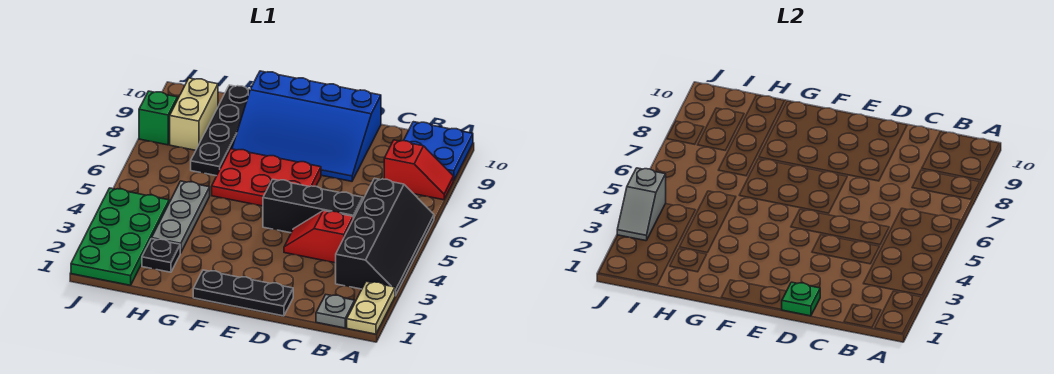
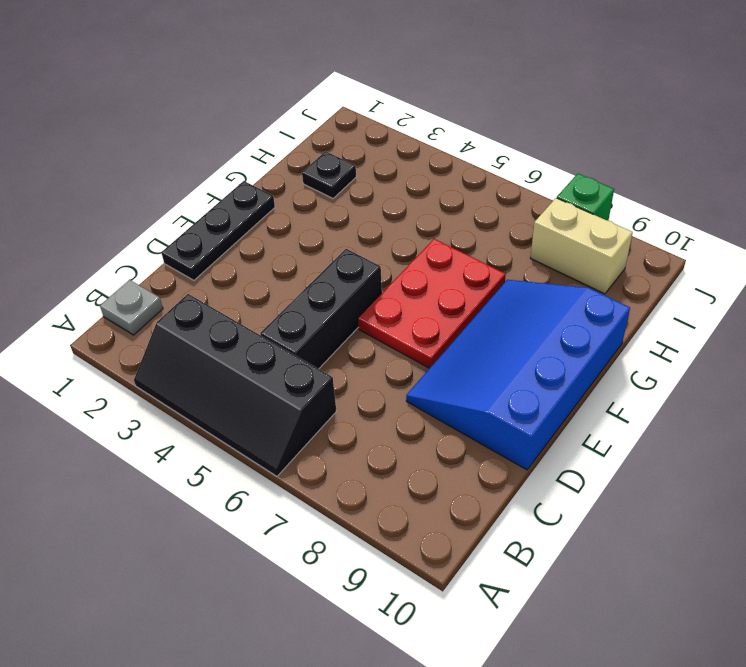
none -> tan plate A1:A2 level 1
none -> red slope A8:B8 level 1 top B
none -> blue plate A9:B10 level 1

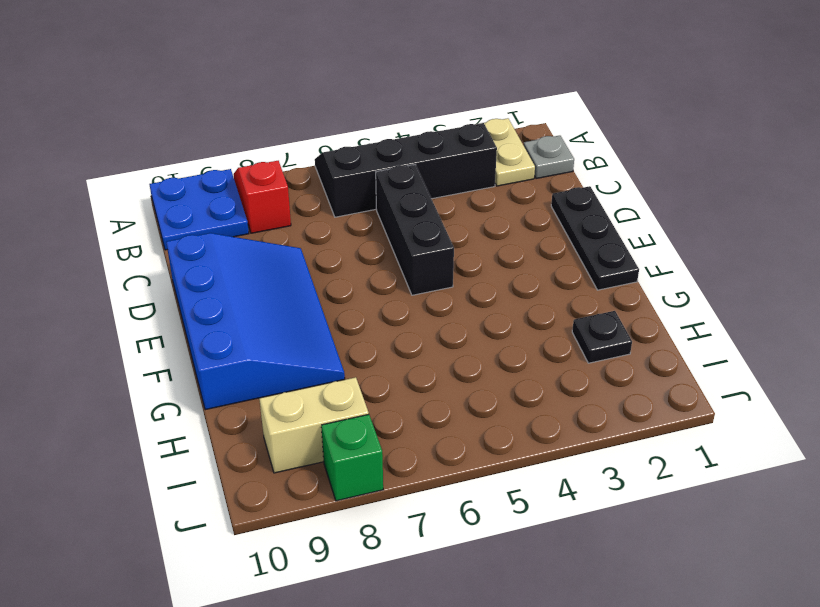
tan plate A2:B2 level 1 -> tan plate A1:A2 level 1
none -> red slope C4:D4 level 1 top C
none -> red plate E6:G7 level 1
none -> grey plate H3:H5 level 1

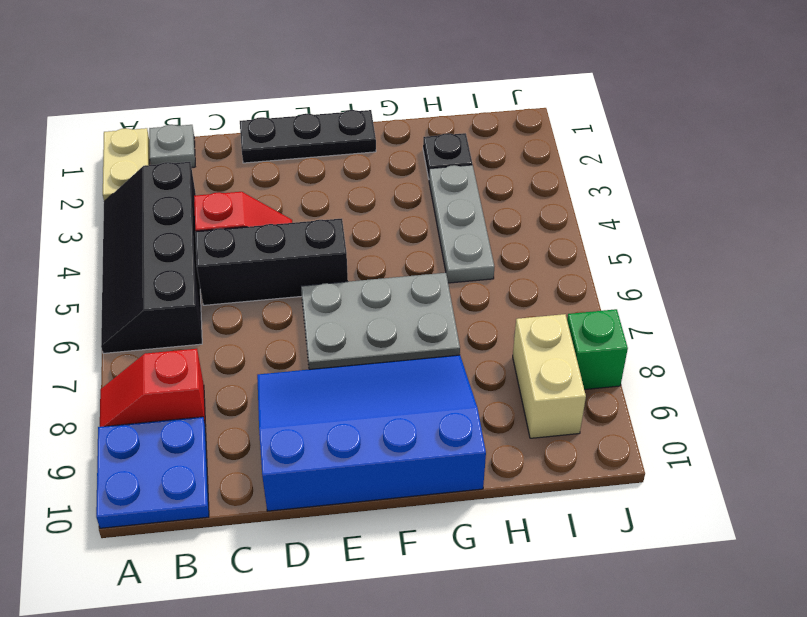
grey plate E6:G7 level 1 -> red plate E6:G7 level 1
none -> black plate H7:H10 level 1
none -> green plate I1:J4 level 1
none -> green plate D1 level 2

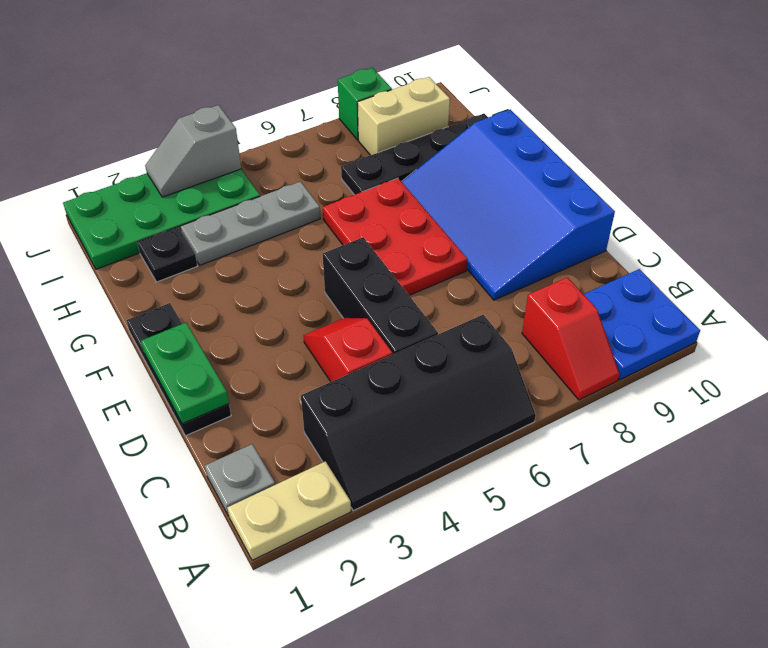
green plate D1:E1 level 2 -> green plate D1 level 2

